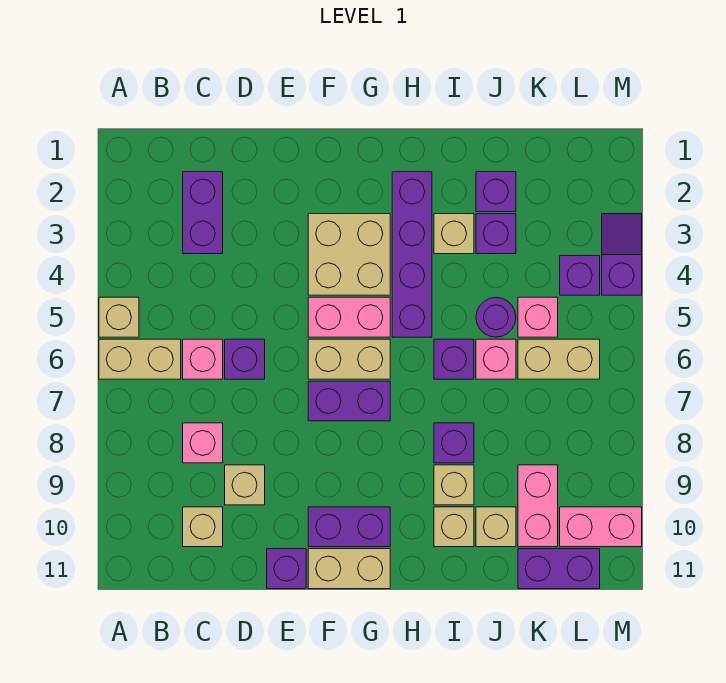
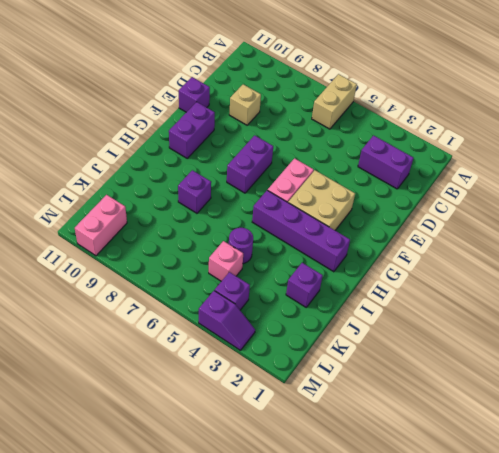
none -> tan brick A5 level 1
none -> pink brick C6 level 1
none -> pink brick C8 level 1
none -> tan brick C10 level 1

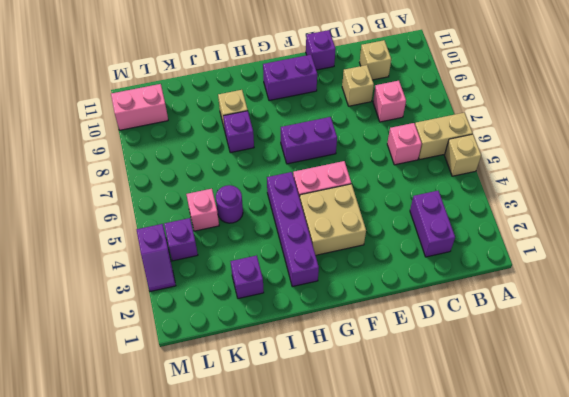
none -> purple brick D6 level 1
none -> tan brick F6:G6 level 1
none -> tan brick F11:G11 level 1
none -> tan brick I3 level 1

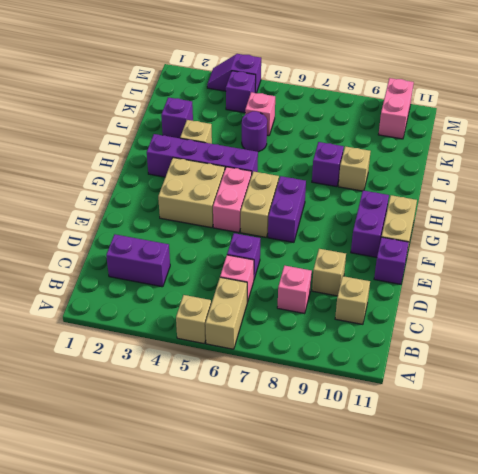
none -> purple brick I6 level 1
none -> tan brick I10 level 1
none -> purple brick J3 level 1
none -> pink brick J6 level 1

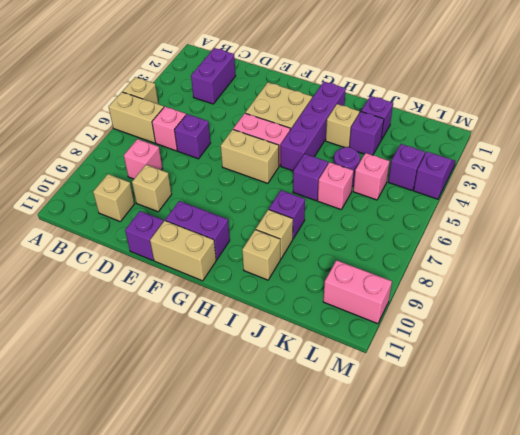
none -> purple brick F7:G7 level 1
none -> tan brick J10 level 1
none -> tan brick K6:L6 level 1
none -> pink brick K9:K10 level 1

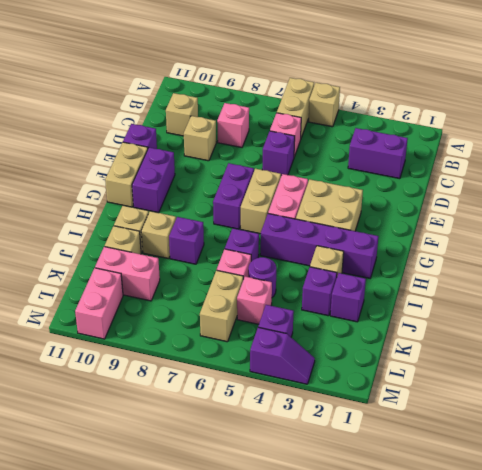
none -> purple brick K11:L11 level 1

